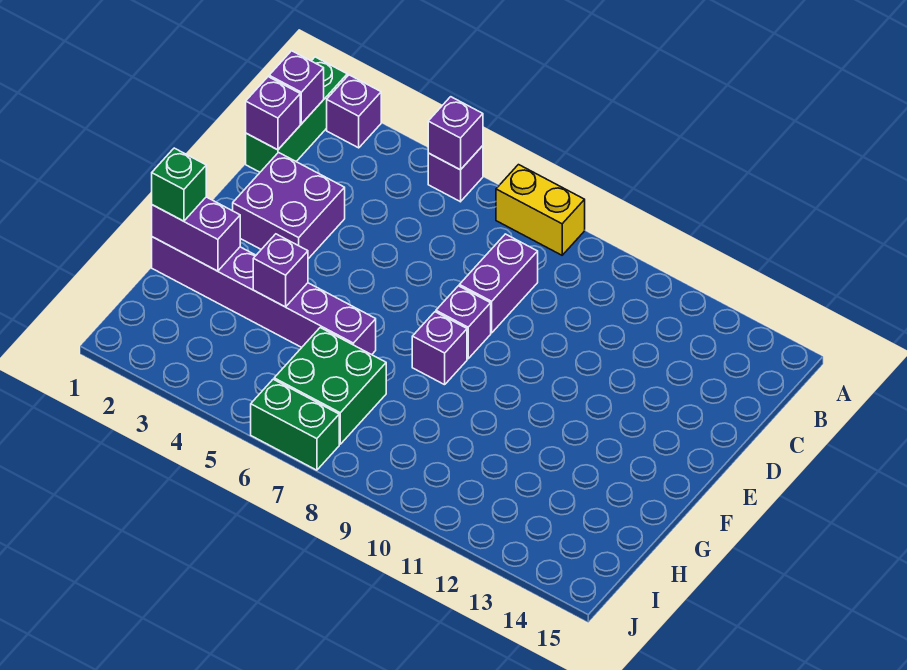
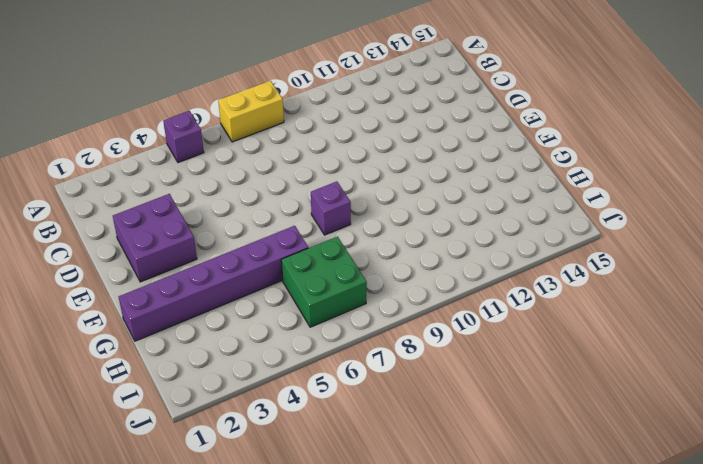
none -> green brick A1:C1 level 1
none -> purple brick A2 level 1
none -> purple brick C8:D8 level 1

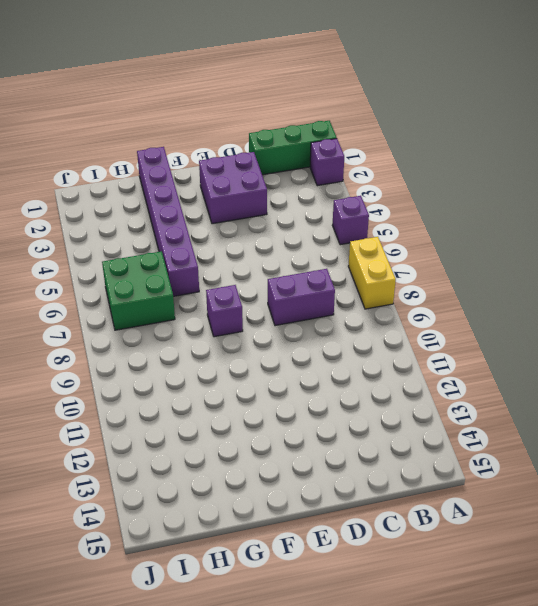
none -> purple brick E8 level 1
none -> green brick J6:J7 level 1
none -> purple brick A5 level 2

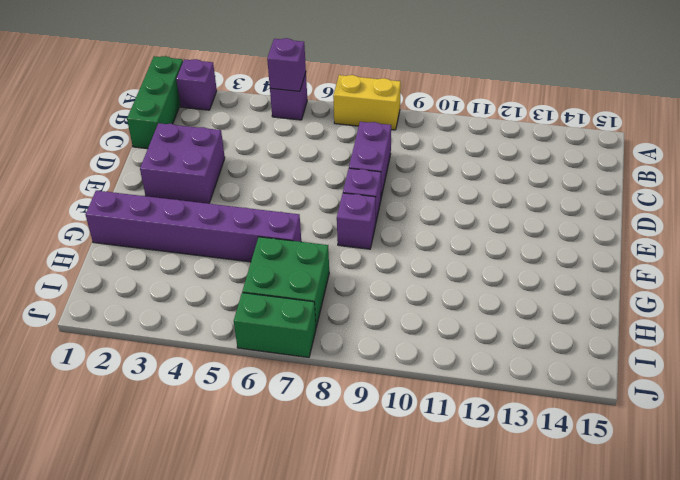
none -> purple brick B1 level 2
none -> purple brick C1 level 2
none -> purple brick G1:G2 level 2

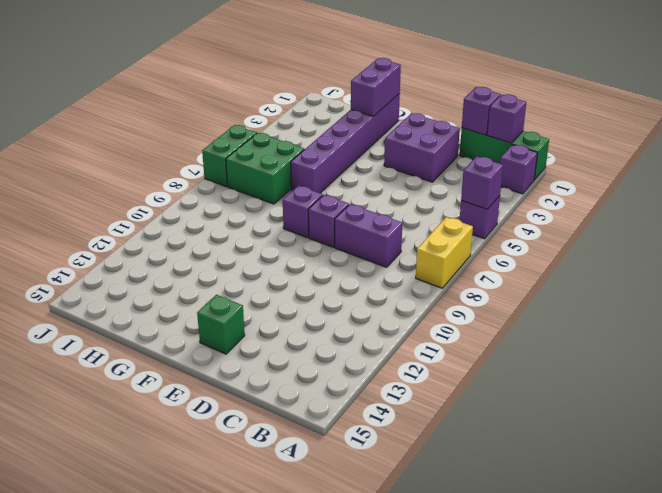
green brick E14 level 1 -> green brick G1 level 3
none -> purple brick G4 level 2

